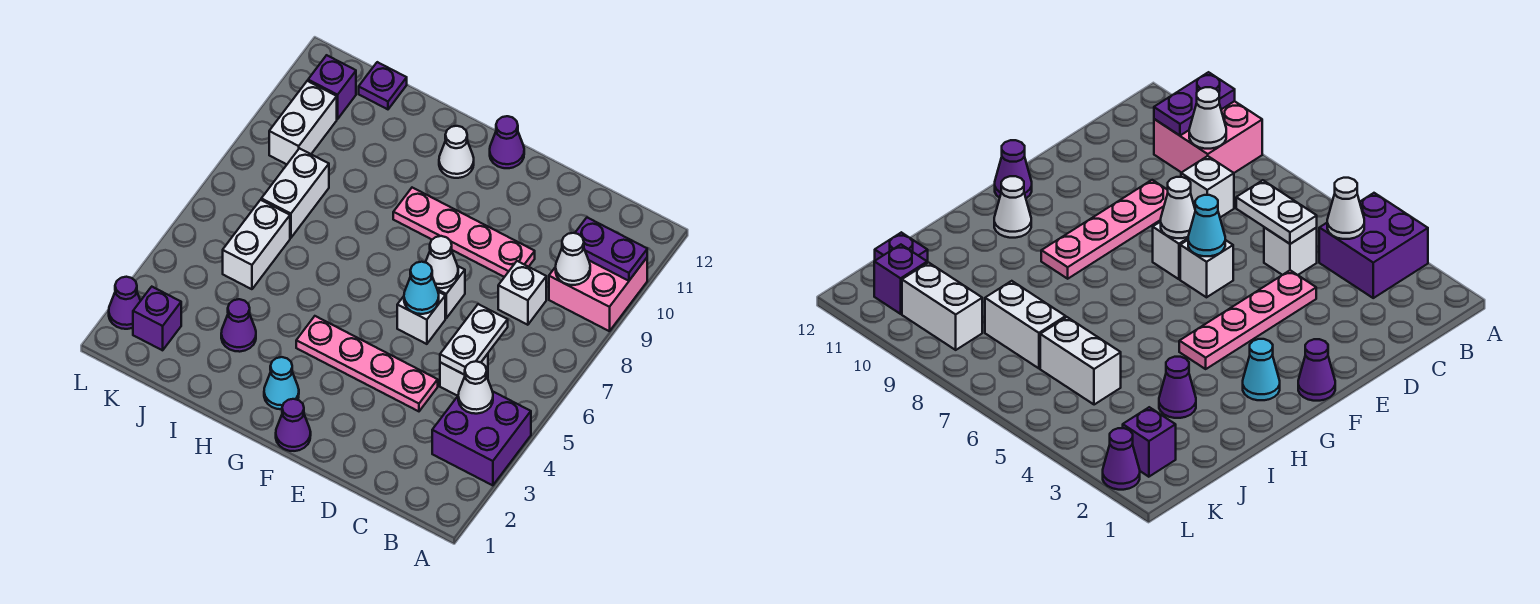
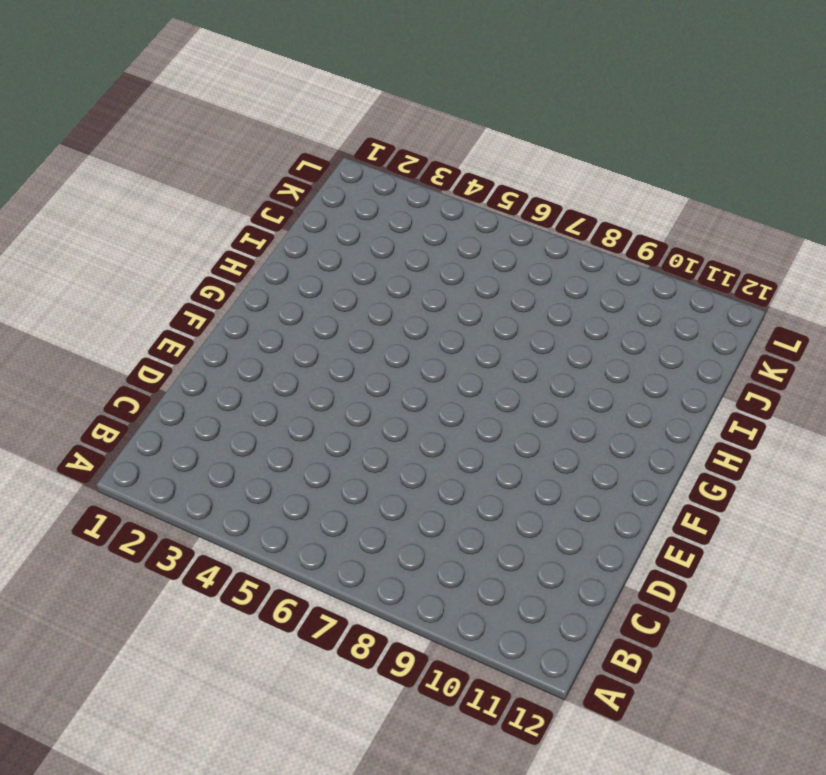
none -> purple brick A3:B4 level 1
none -> pink brick A9:B10 level 1
none -> white brick C5 level 1

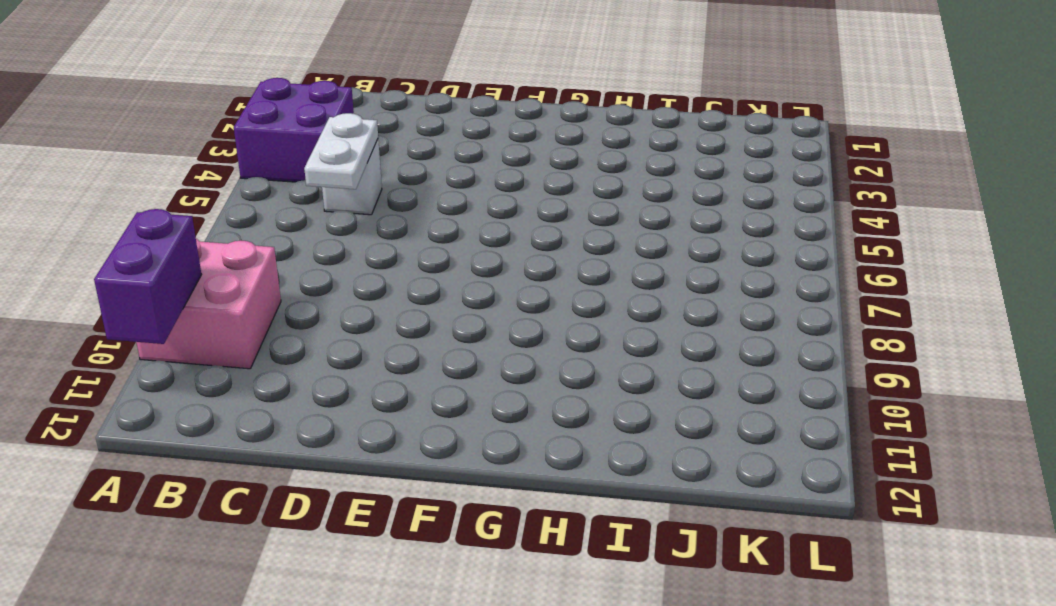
purple brick A10:A11 level 2 -> purple plate A10:B10 level 2
none -> white brick C8 level 1
none -> pink plate D4:G4 level 1
none -> pink plate D9:G9 level 1

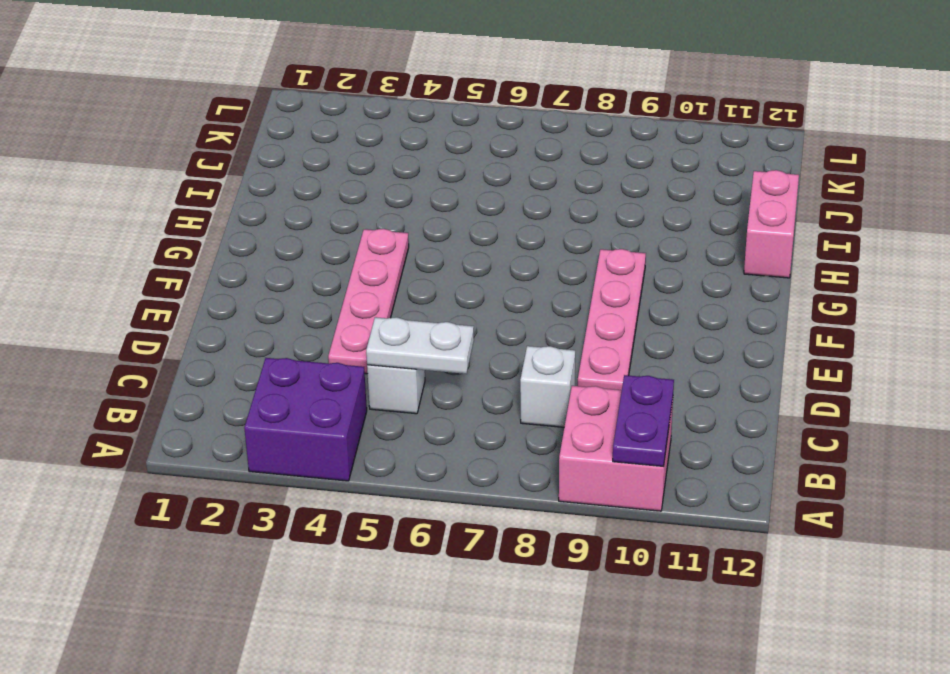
pink brick H12:I12 level 1 -> none
none -> white brick E6 level 1
none -> white brick E7 level 1
none -> purple cone F1 level 1

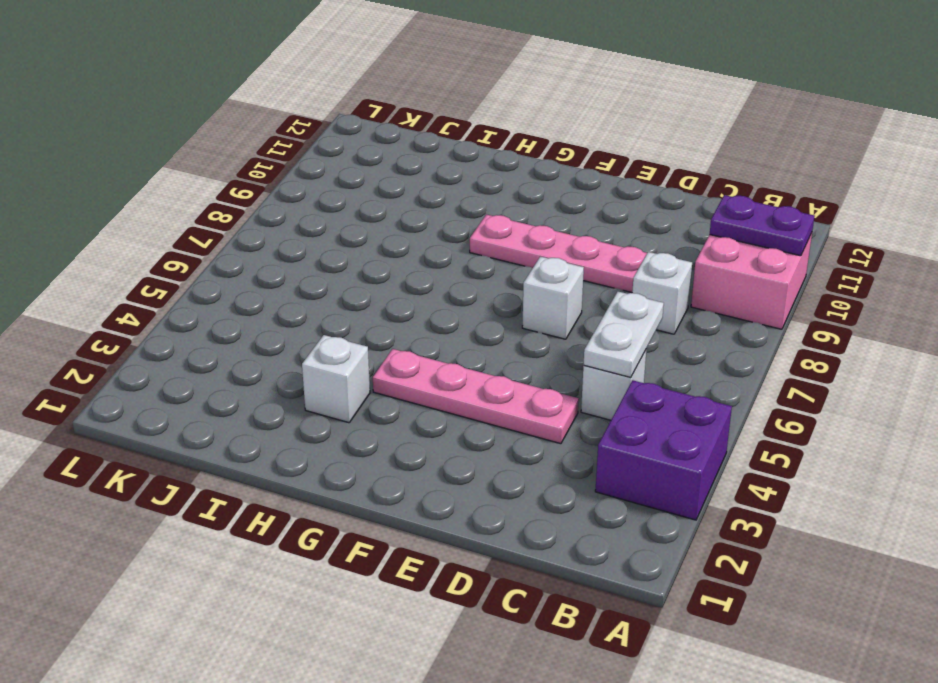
white brick H3 level 1 -> white brick E6 level 1
none -> purple cone F1 level 1
none -> purple cone F12 level 1
none -> cyan cone G2 level 1

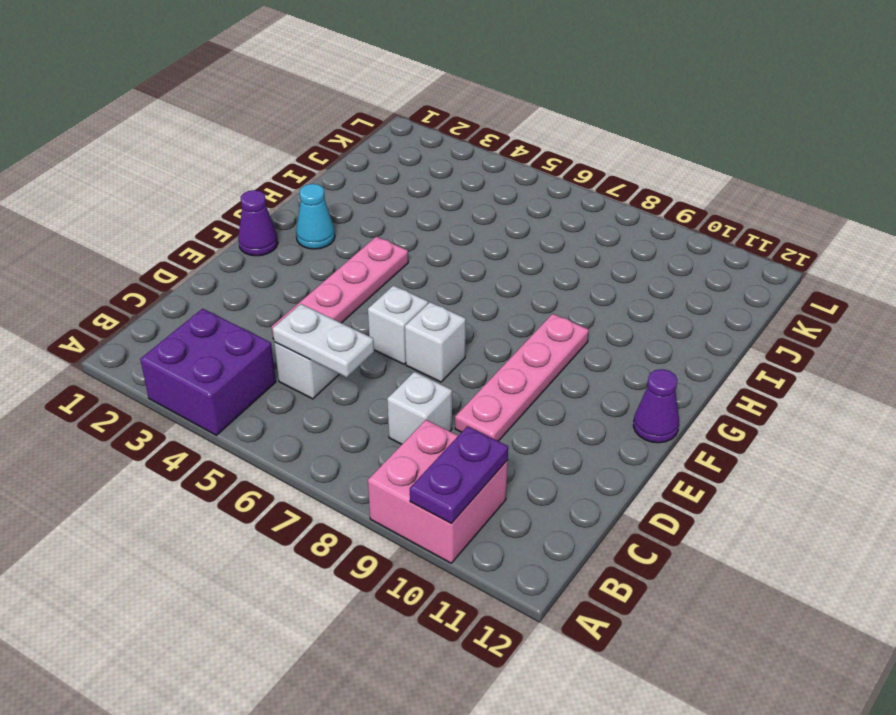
none -> white cone G11 level 1
none -> purple cone I3 level 1
none -> white brick J5:J6 level 1

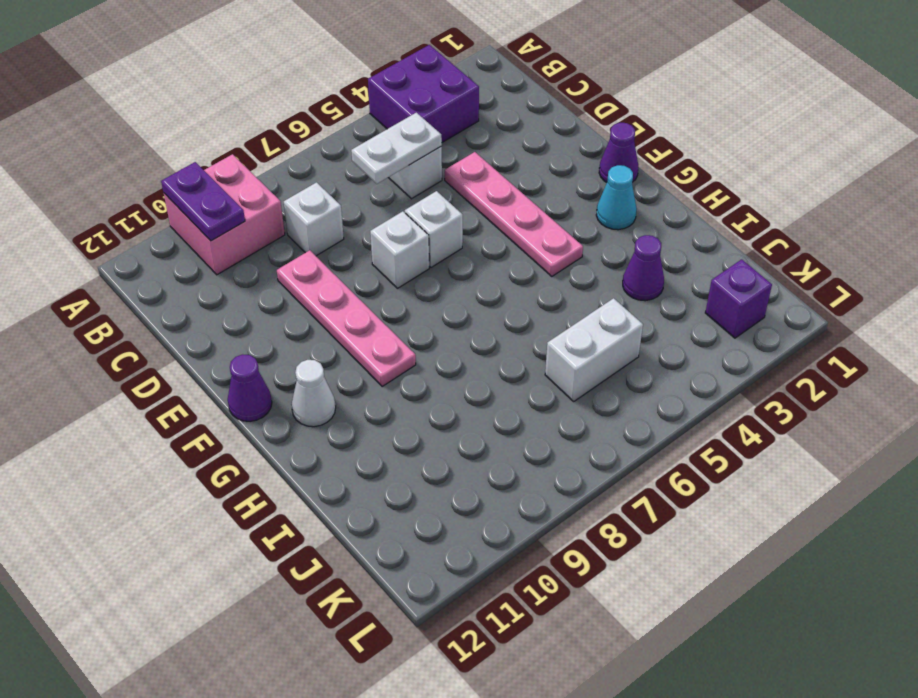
none -> white brick J7:J8 level 1
none -> purple plate J12 level 1
none -> white brick K9:K10 level 1

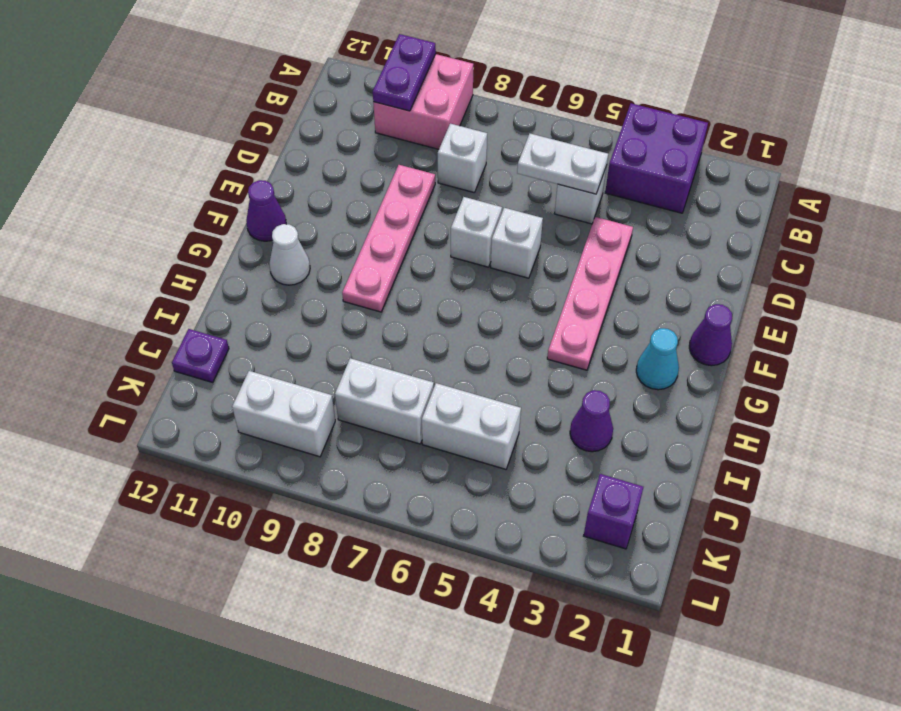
none -> purple brick K11 level 1
none -> purple cone L2 level 1
none -> white cone B4 level 2

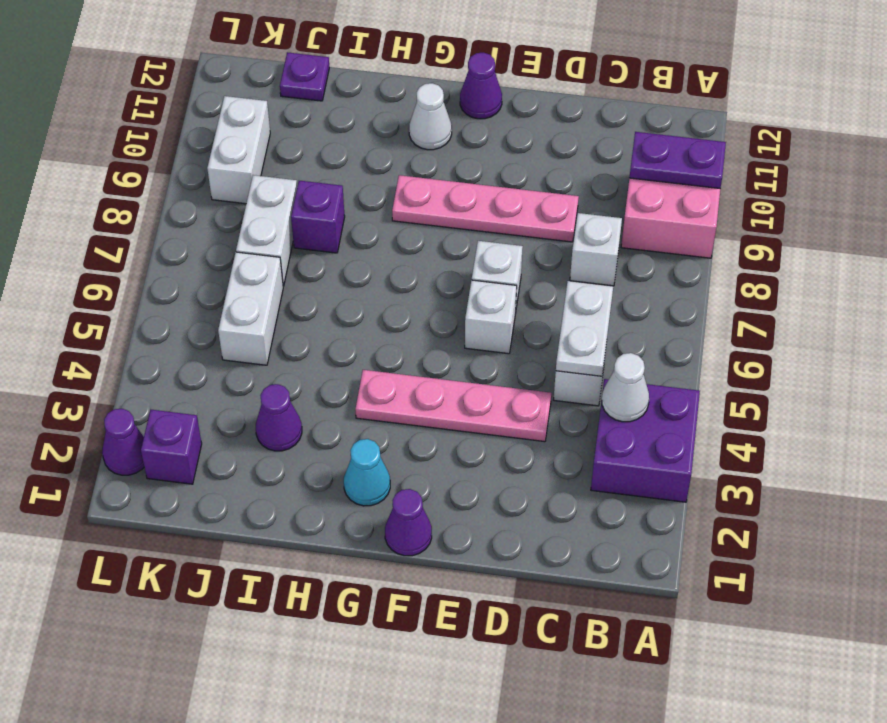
purple brick I8 level 1 -> purple brick K11 level 1
none -> white cone B9 level 2
none -> cyan cone E6 level 2
none -> white cone E7 level 2

